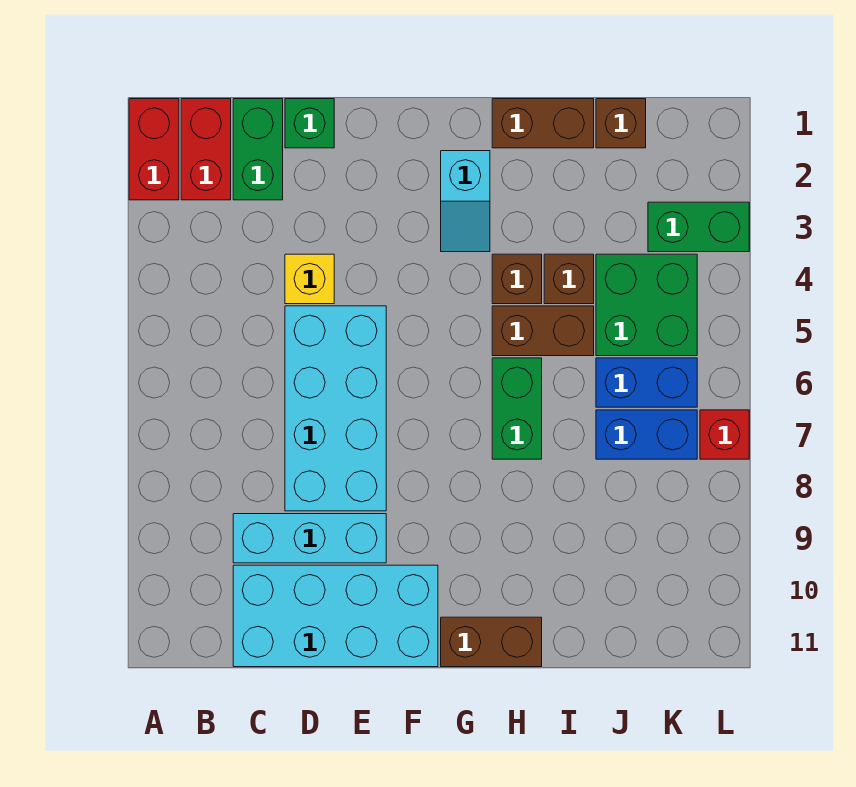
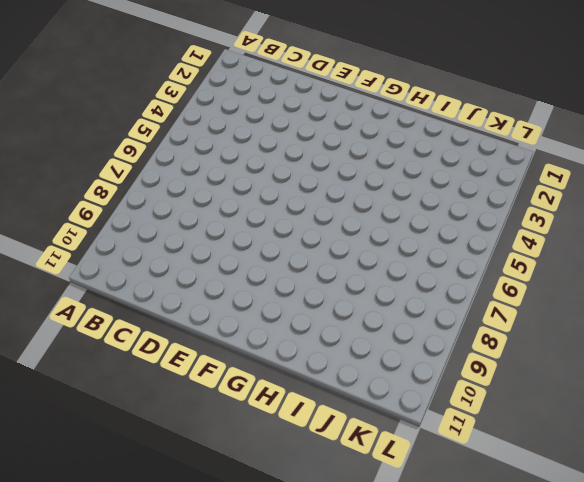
none -> red brick A1:A2 level 1
none -> red brick B1:B2 level 1
none -> green brick C1:C2 level 1

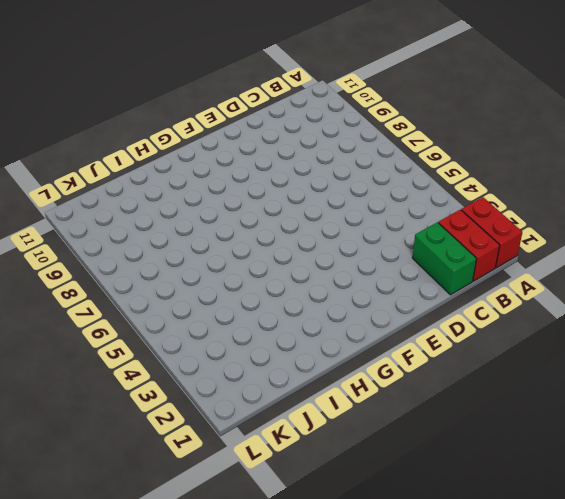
none -> cyan brick C9:E9 level 1
none -> cyan brick C10:F11 level 1
none -> green brick D1 level 1

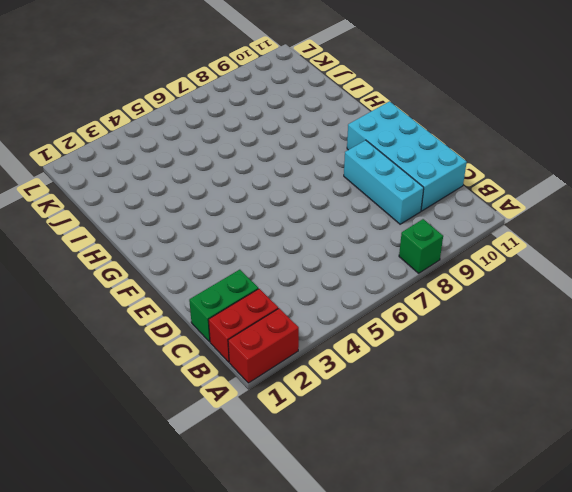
green brick A8 level 1 -> green brick D1 level 1
none -> yellow brick D4 level 1
none -> cyan brick D5:E8 level 1
none -> cyan slope G2:G3 level 1 top 2

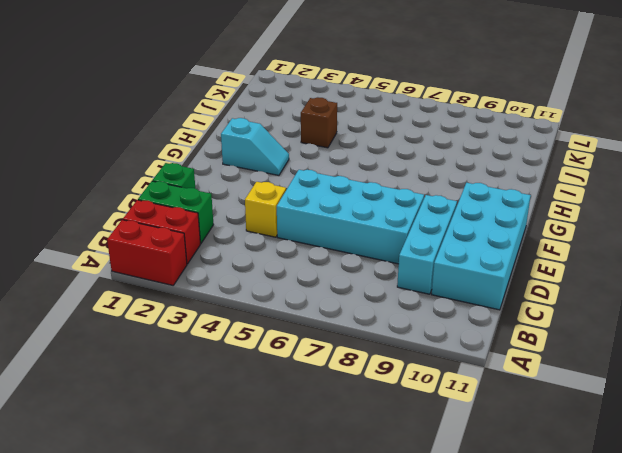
none -> brown brick G11:H11 level 1
none -> brown brick H1:I1 level 1
none -> brown brick H4 level 1

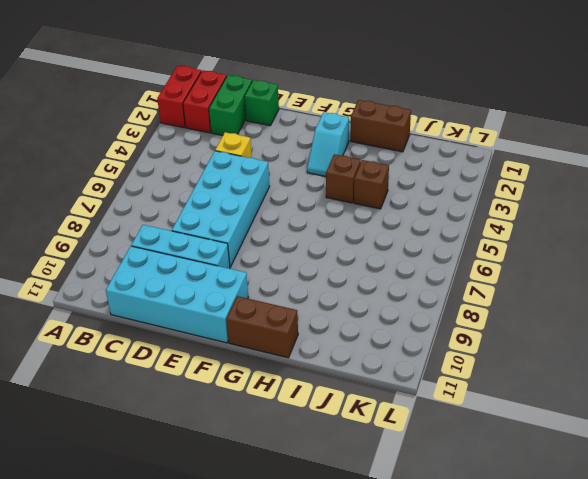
none -> brown brick H5:I5 level 1
none -> green brick H6:H7 level 1
none -> brown brick J1 level 1

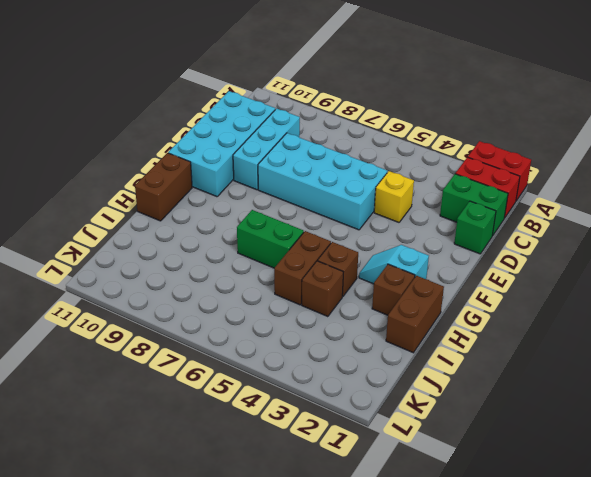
brown brick H2 level 1 -> brown brick J1 level 1
none -> green brick J4:K5 level 1
none -> blue brick J6:K6 level 1
none -> blue brick J7:K7 level 1

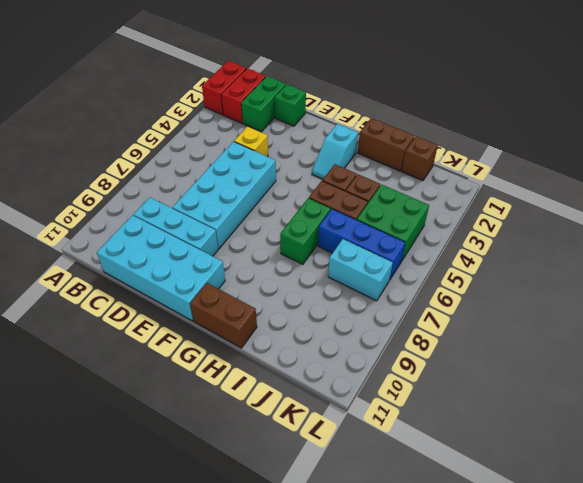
blue brick I6:K6 level 1 -> blue brick J6:K6 level 1
cyan brick J7:K7 level 1 -> blue brick J7:K7 level 1
none -> green brick K3:L3 level 1
none -> red brick L7 level 1

